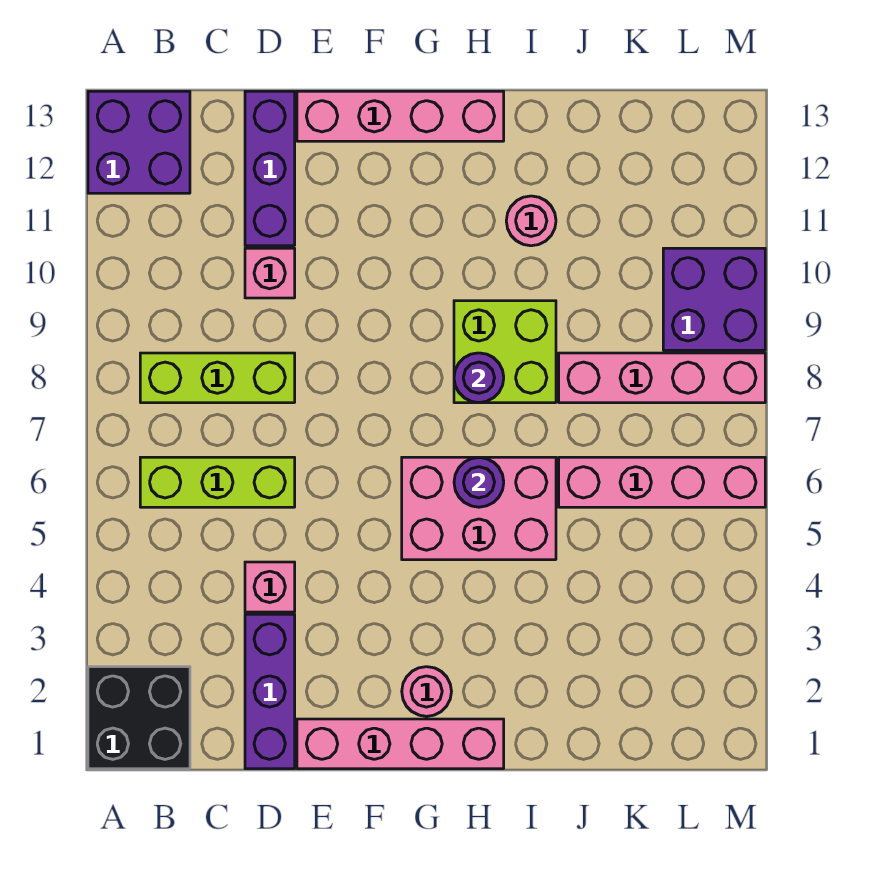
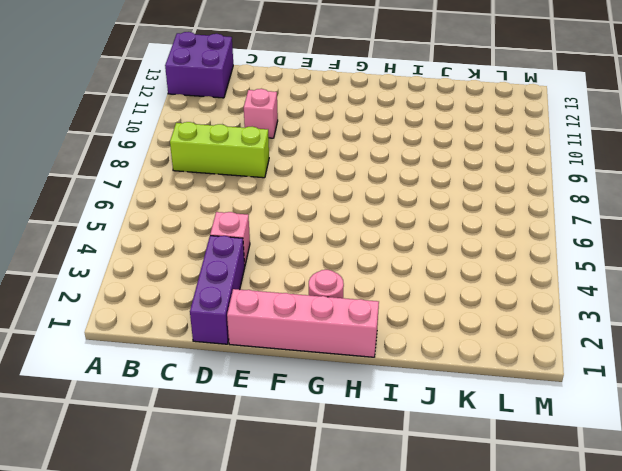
none -> black brick A1:B2 level 1
none -> lime brick B6:D6 level 1
none -> purple brick D11:D13 level 1

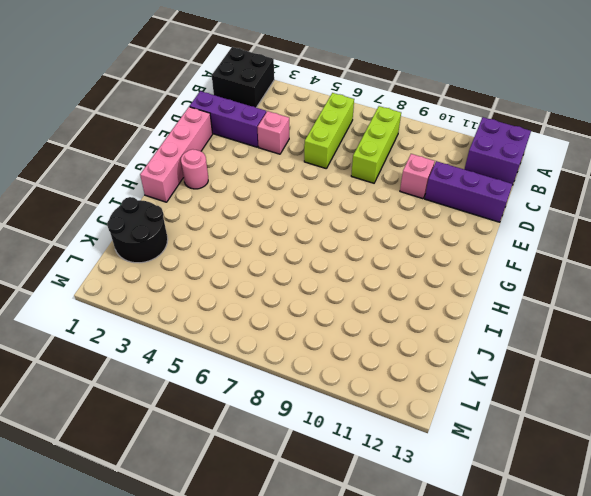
black round brick J1:K2 level 1 -> none
none -> pink brick E13:H13 level 1
none -> pink brick G5:I6 level 1
none -> lime brick H8:I9 level 1

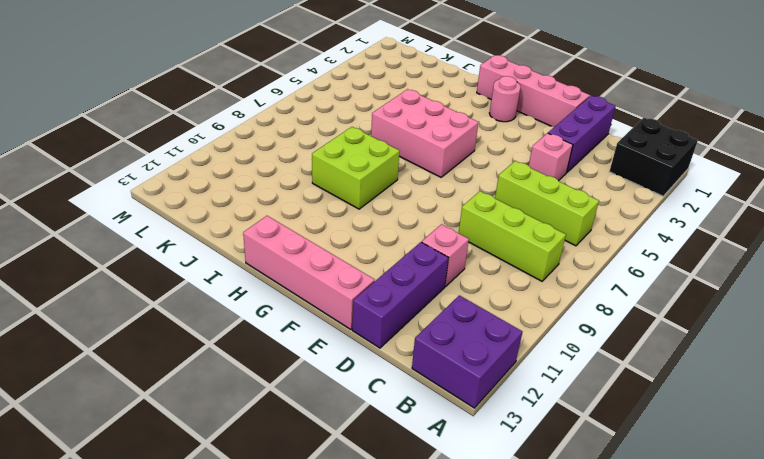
none -> pink round brick I11 level 1
none -> pink brick J6:M6 level 1
none -> pink brick J8:M8 level 1

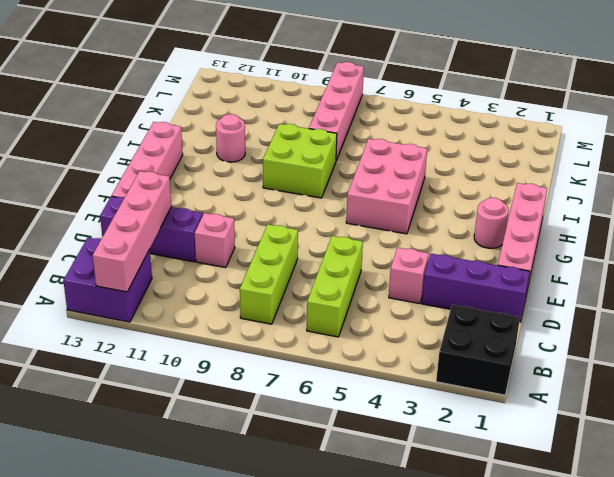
pink brick A12:D12 level 2 -> pink brick J6:M6 level 1
none -> purple brick L9:M10 level 1
none -> purple round brick H6 level 2
none -> purple round brick H8 level 2

